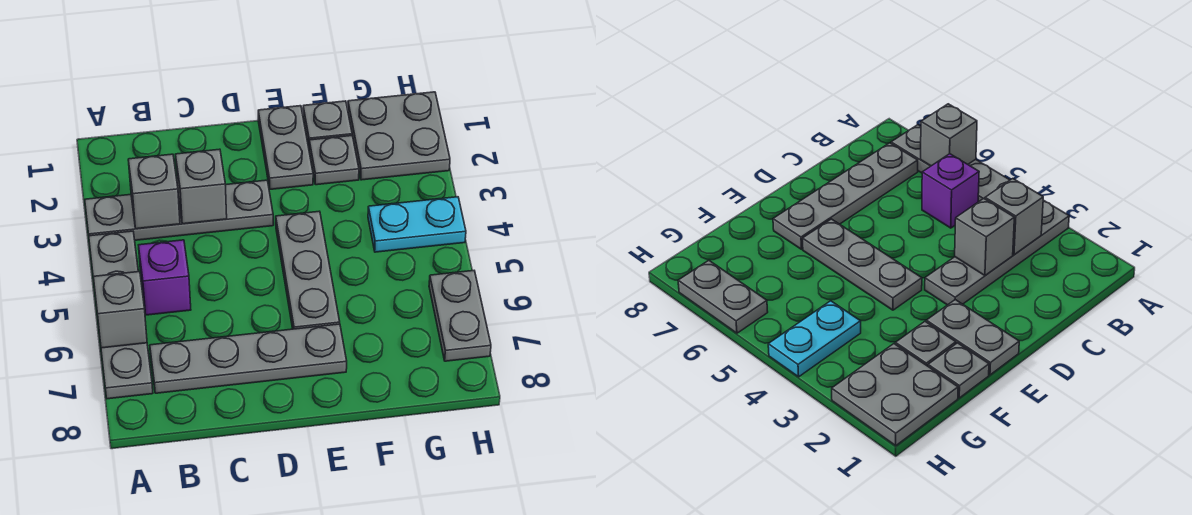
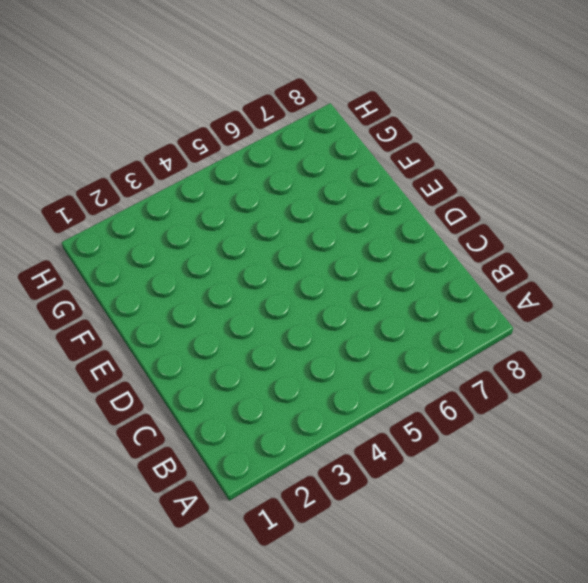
none -> grey plate A3:D3 level 1
none -> grey plate A4:A7 level 1
none -> purple brick B5 level 1

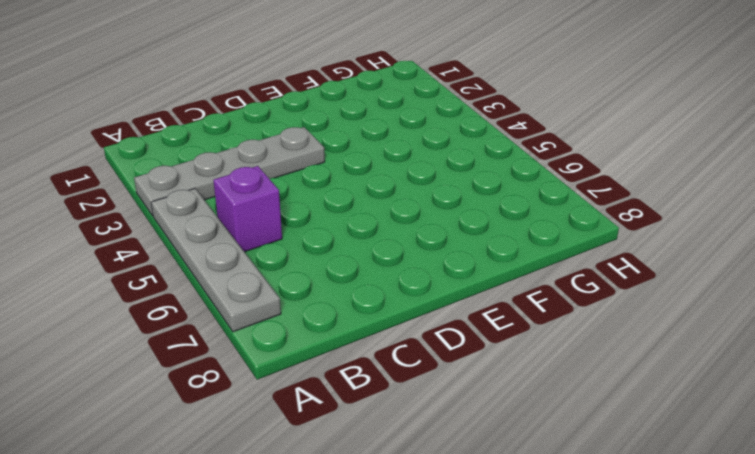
none -> grey plate B7:E7 level 1
none -> grey plate E1:E2 level 1
none -> grey plate E4:E6 level 1

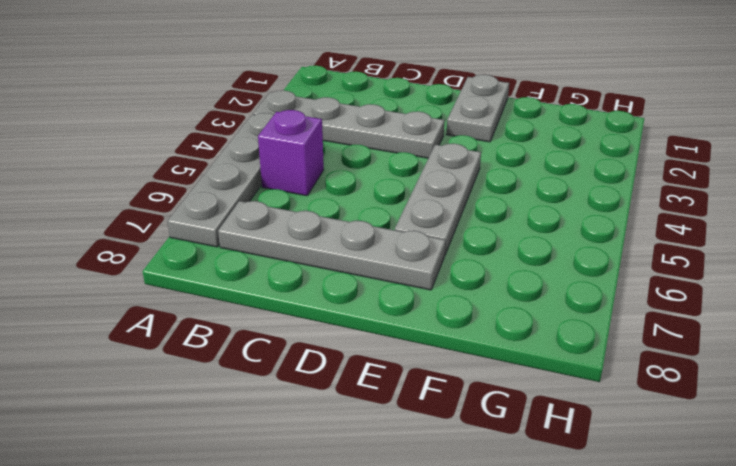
none -> grey plate F1 level 1
none -> grey plate F2 level 1
none -> grey plate G1:H2 level 1

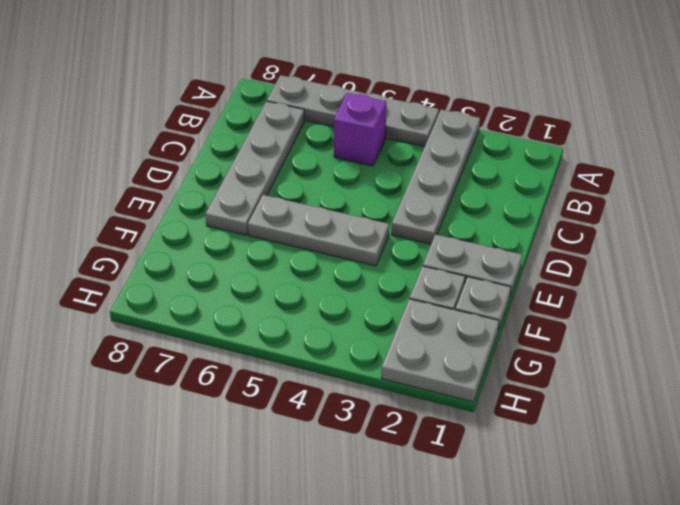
none -> cyan plate G4:H4 level 1
none -> grey plate H6:H7 level 1
none -> grey brick A6 level 2

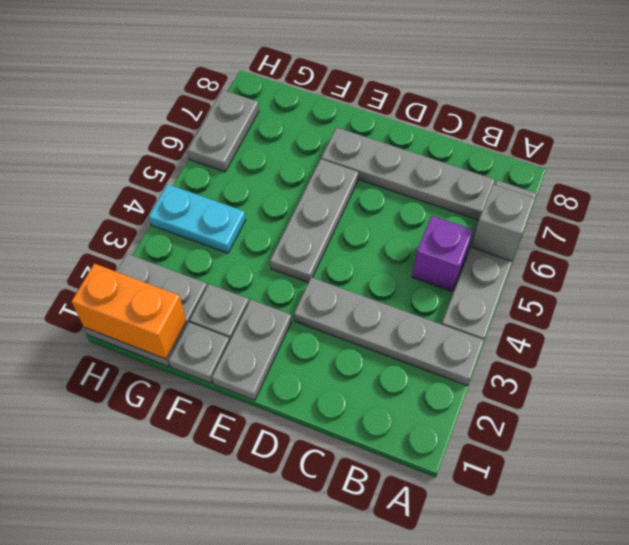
orange brick G1:H1 level 2 -> none
none -> grey brick B3 level 2
none -> grey brick C3 level 2

